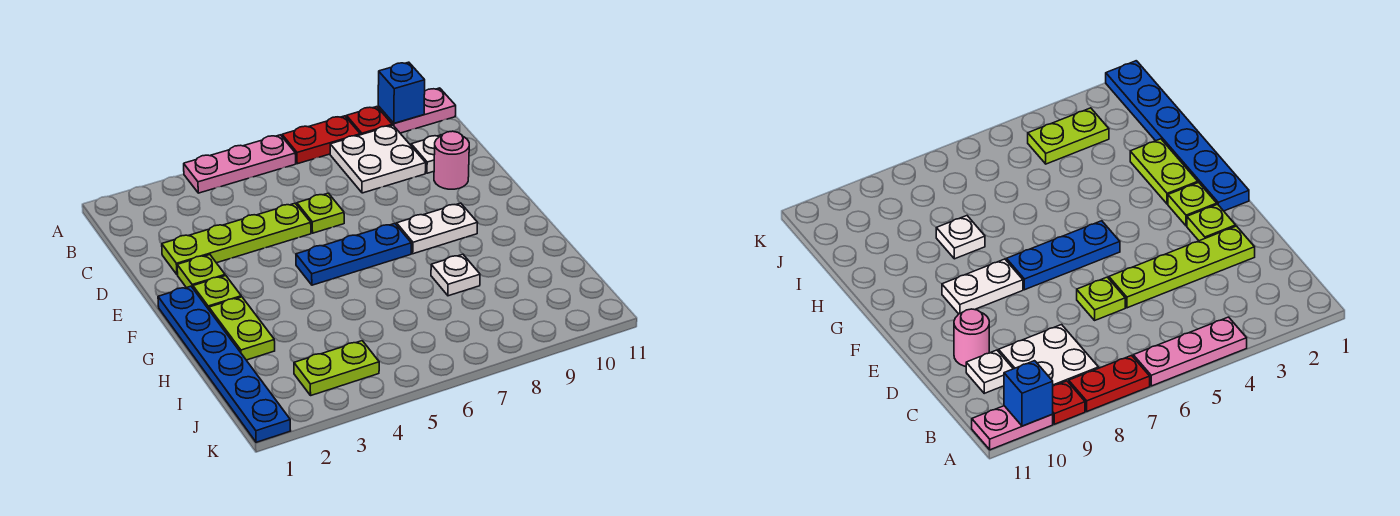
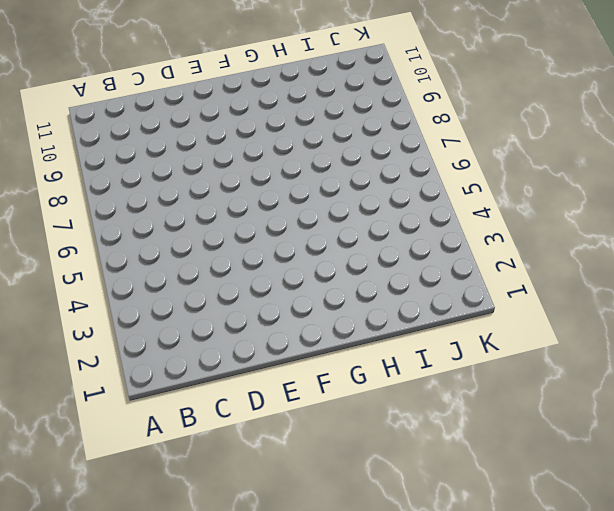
none -> pink plate A4:A6 level 1
none -> red plate A7:A8 level 1
none -> red plate A9 level 1

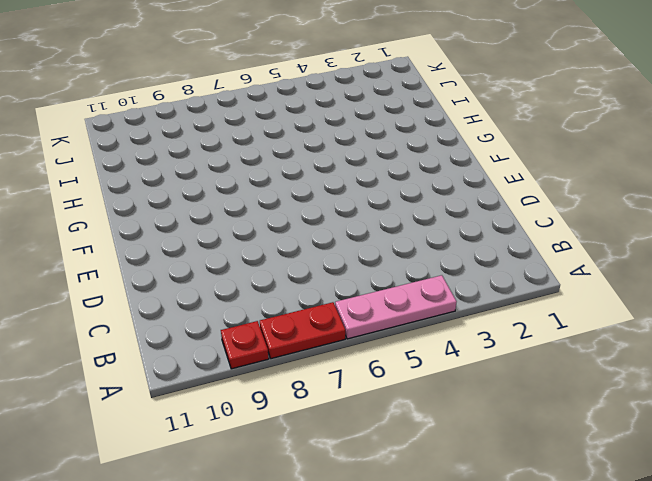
none -> pink plate A10:A11 level 1
none -> white plate B8:C9 level 1
none -> white plate C10 level 1

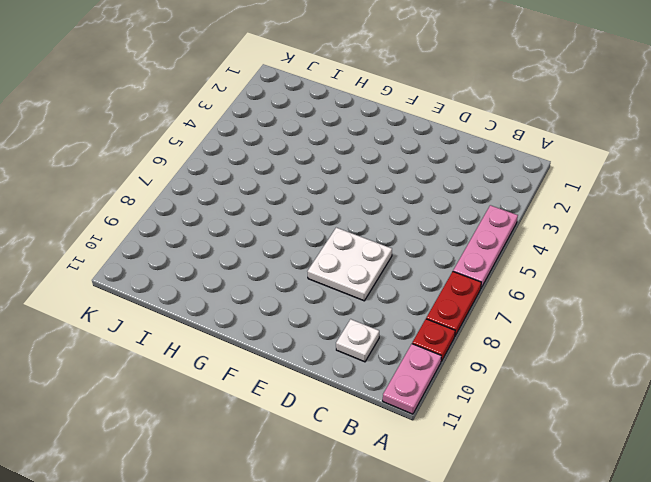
white plate D7:E8 level 1 -> white plate B8:C9 level 1
none -> lime plate D2:D5 level 1
none -> lime plate D6 level 1
none -> pink round brick D10 level 1

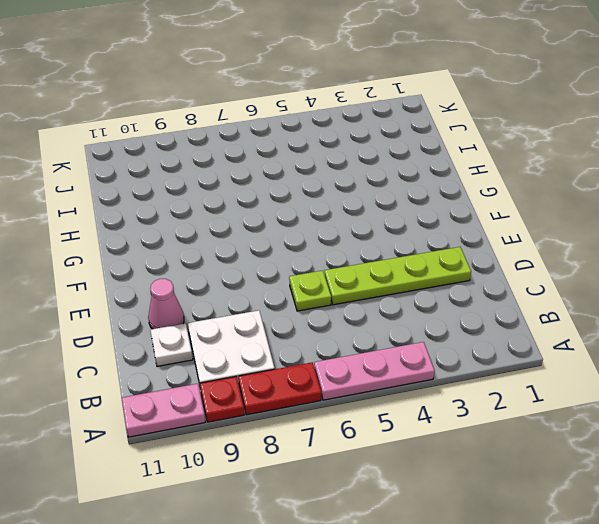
pink cone D10 level 1 -> pink round brick D10 level 1
none -> lime plate E2 level 1
none -> blue plate F1:K1 level 1
none -> lime plate F2 level 1

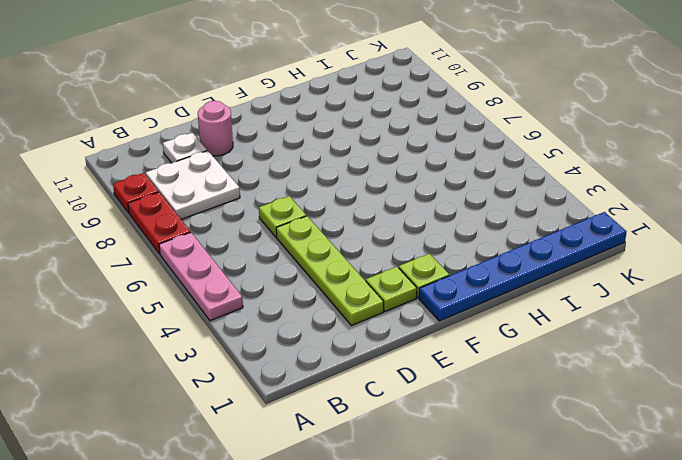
none -> pink plate A10:A11 level 1
none -> blue plate F5:F7 level 1
none -> white plate F8:F9 level 1

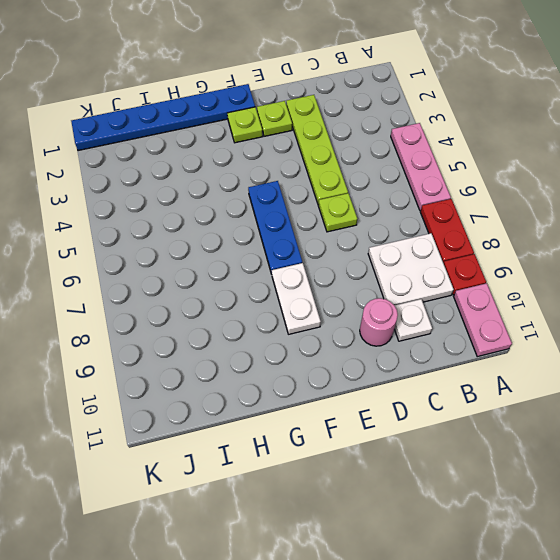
none -> lime plate G2:H2 level 1
none -> white plate H8 level 1
none -> lime plate J3:J4 level 1

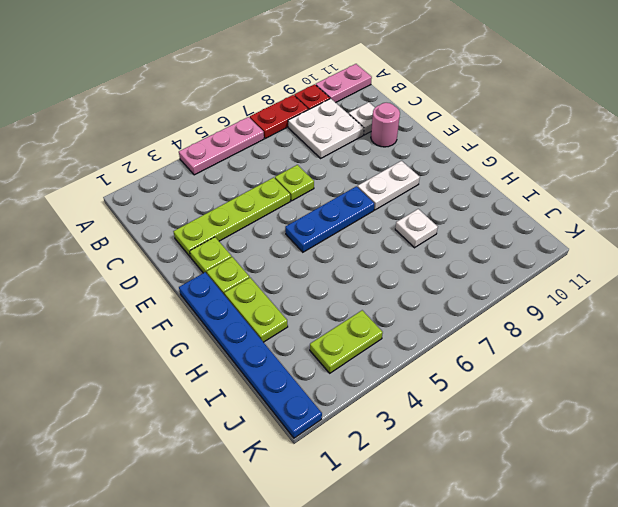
none -> blue brick A10 level 2

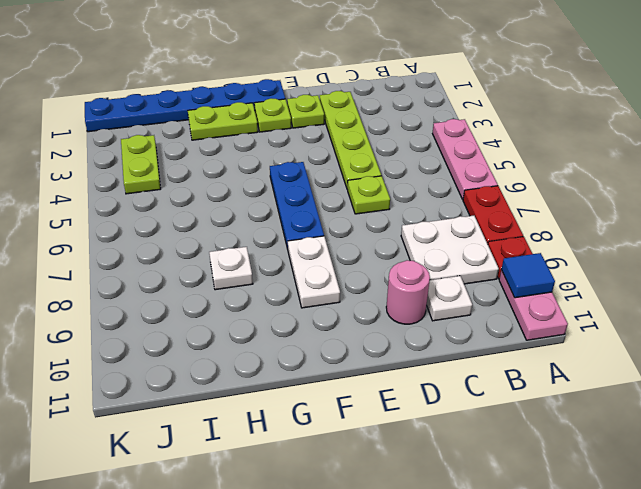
blue tile A10 level 2 -> blue brick A10 level 2

